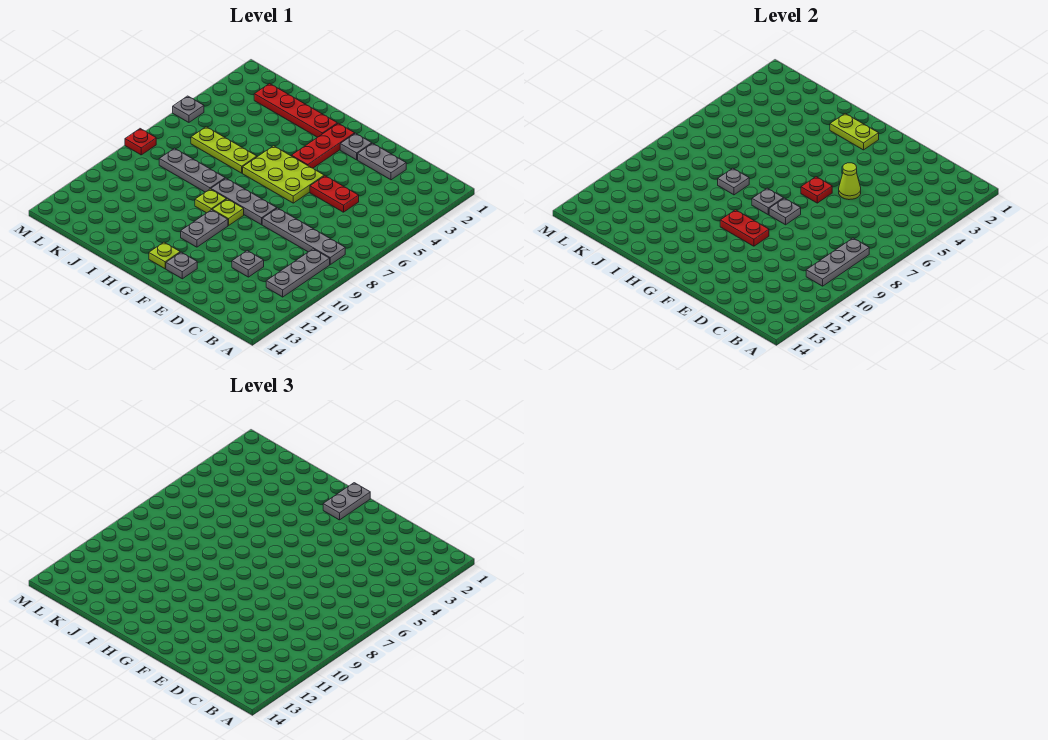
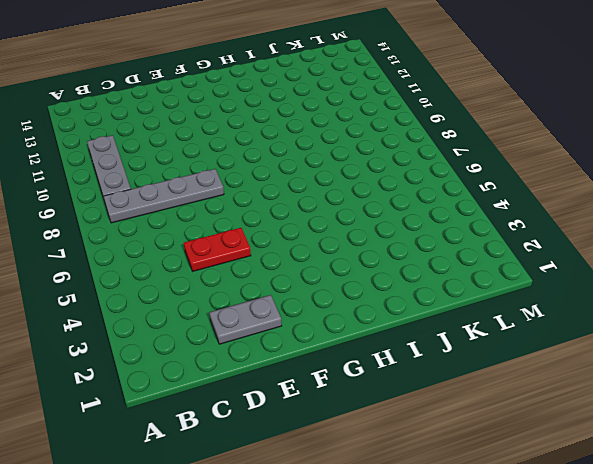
none -> grey plate D11 level 1
none -> grey plate F2 level 1
none -> lime plate F5:H6 level 1

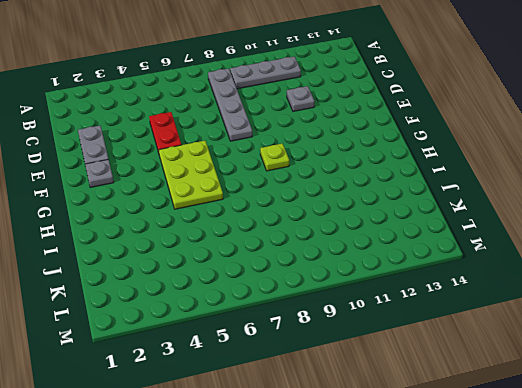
none -> grey plate F8:H8 level 1
none -> grey plate F13 level 1
none -> red plate G2:G4 level 1

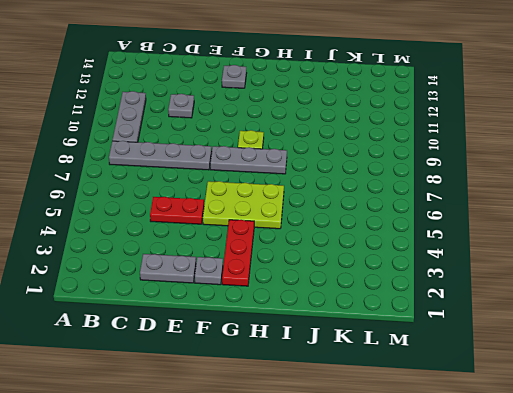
none -> grey plate G10:G11 level 1
none -> lime plate G13 level 1
none -> red plate H2:K2 level 1

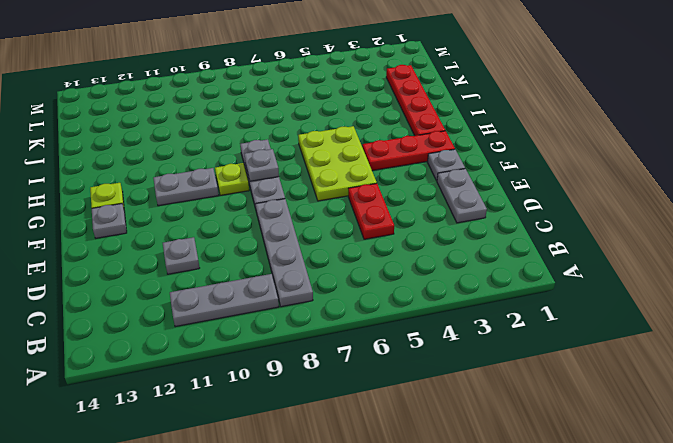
none -> lime plate H9 level 1
none -> lime plate I6:K6 level 1
none -> grey plate I8:K8 level 1

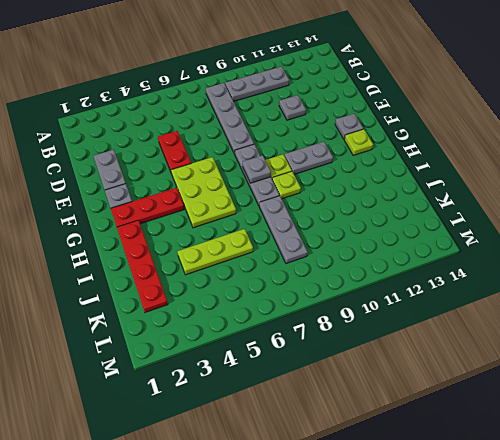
lime plate J4:J6 level 1 -> lime plate I6:K6 level 1
none -> grey plate M5 level 1
none -> red plate M8 level 1
none -> grey plate B8:B10 level 2

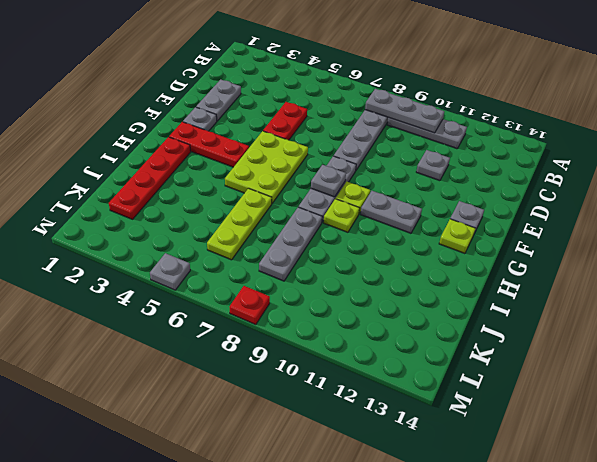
none -> lime cone E5 level 2
none -> red plate F6 level 2
none -> grey plate F8 level 2

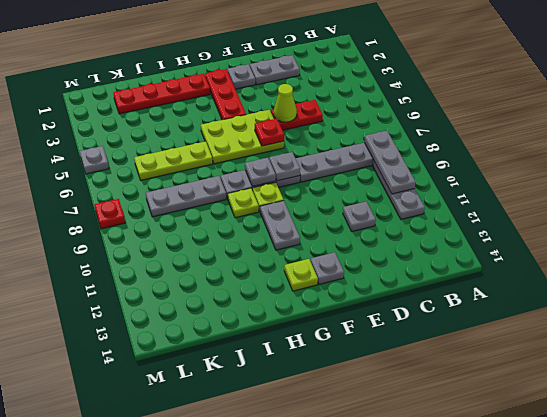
none -> red plate F10:G10 level 2
none -> lime plate G2:H2 level 2
none -> grey plate I8 level 2

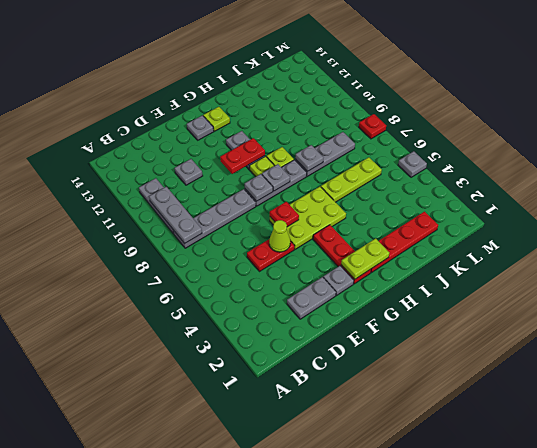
none -> grey plate G1:G2 level 3

